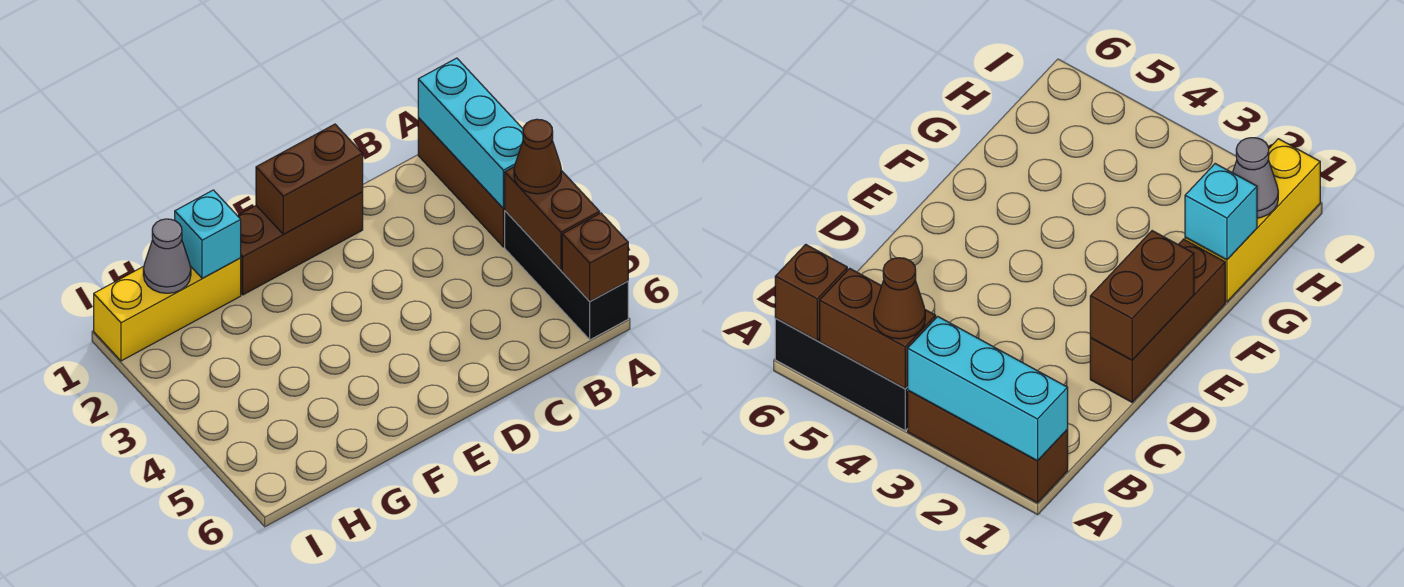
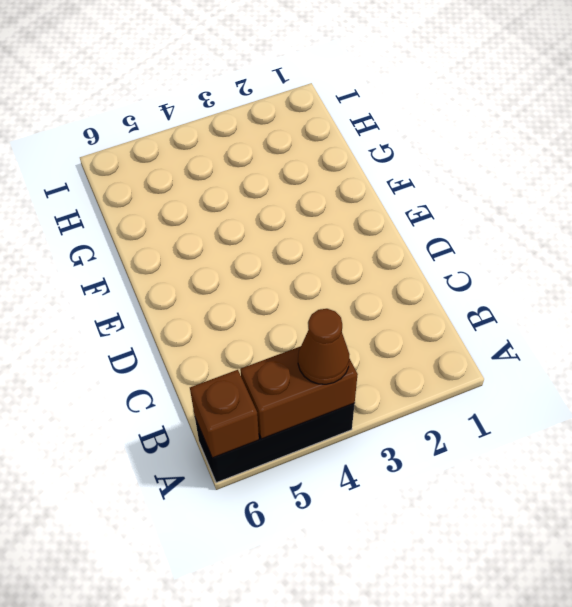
none -> brown brick A1:A3 level 1
none -> brown brick D1:F1 level 1

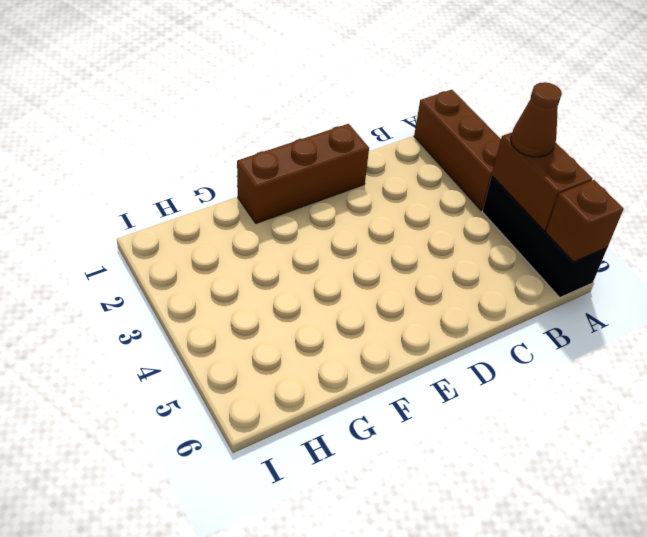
none -> yellow brick G1:I1 level 1
none -> cyan brick A1:A3 level 2

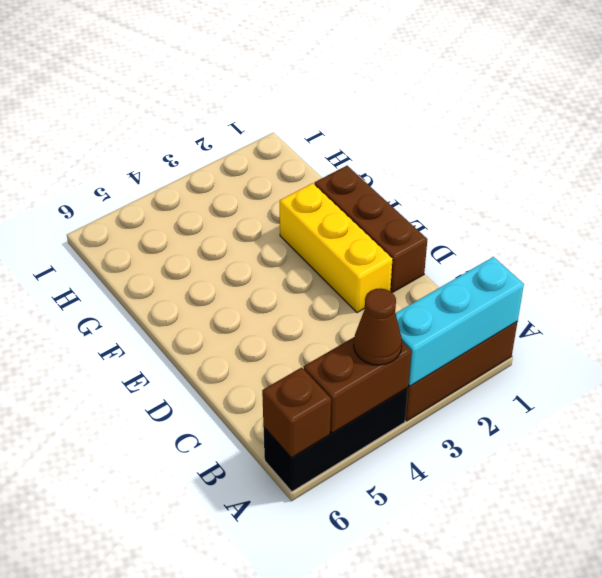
yellow brick D2:F2 level 1 -> yellow brick G1:I1 level 1
none -> brown brick D1:E1 level 2
none -> cyan brick G1 level 2

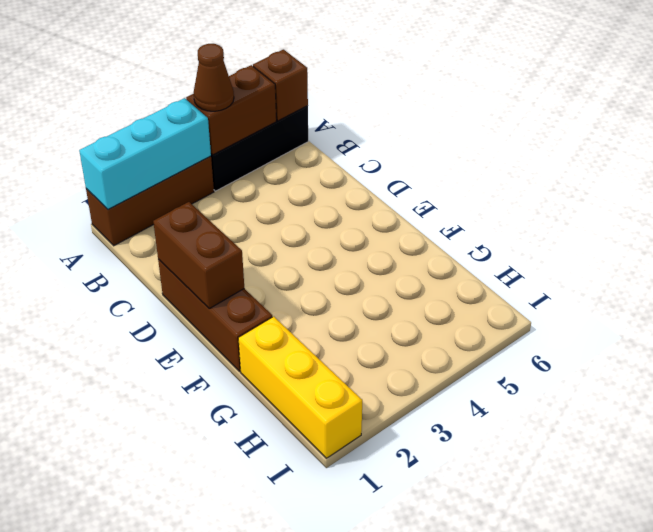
none -> cyan brick G1 level 2
none -> grey cone H1 level 2

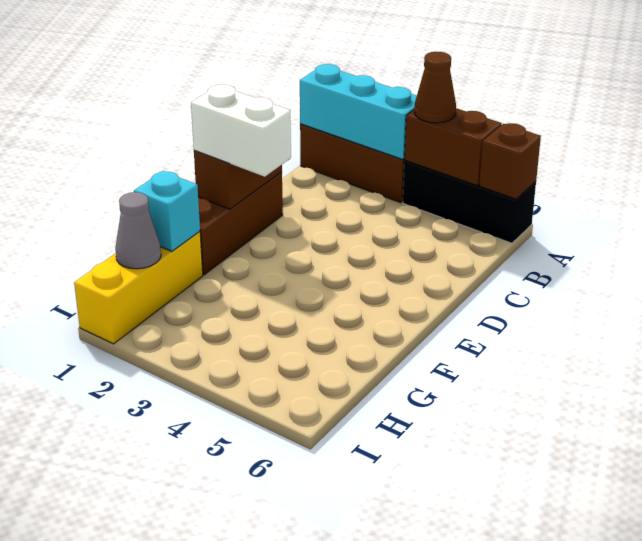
white brick E1:E2 level 3 -> none

